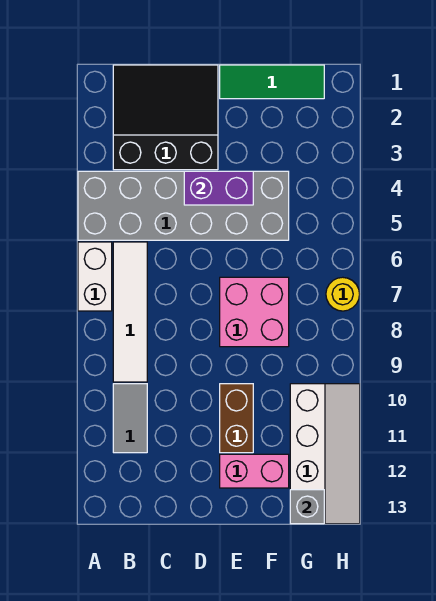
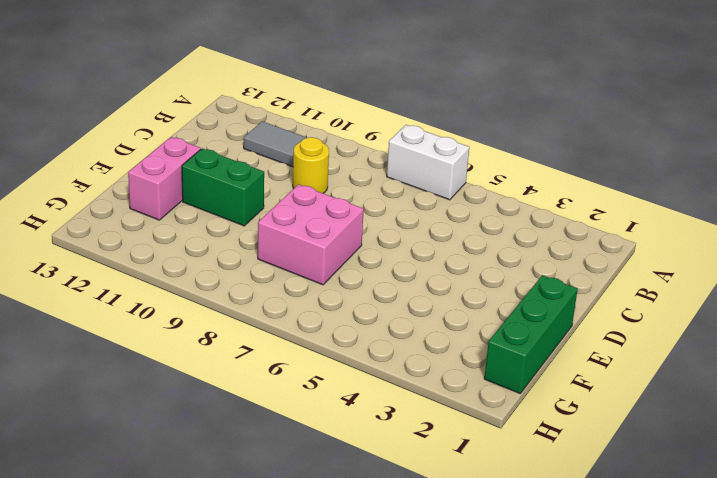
yellow round brick C9 level 1 -> yellow round brick H7 level 1
green brick E1:G1 level 1 -> green tile E1:G1 level 1
green brick E10:E11 level 1 -> brown brick E10:E11 level 1
none -> grey brick A4:F5 level 1
none -> black slope B1:D3 level 1 top 3
none -> white tile B6:B9 level 1

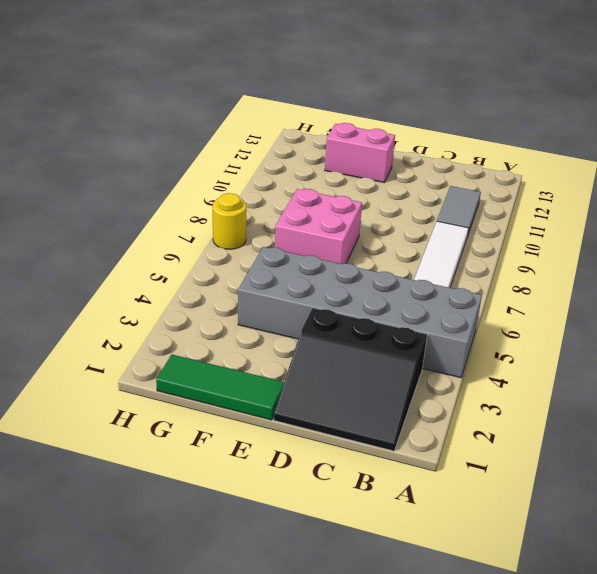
none -> white brick A6:A7 level 1
none -> brown brick E10:E11 level 1
none -> white slope G10:H13 level 1 top G

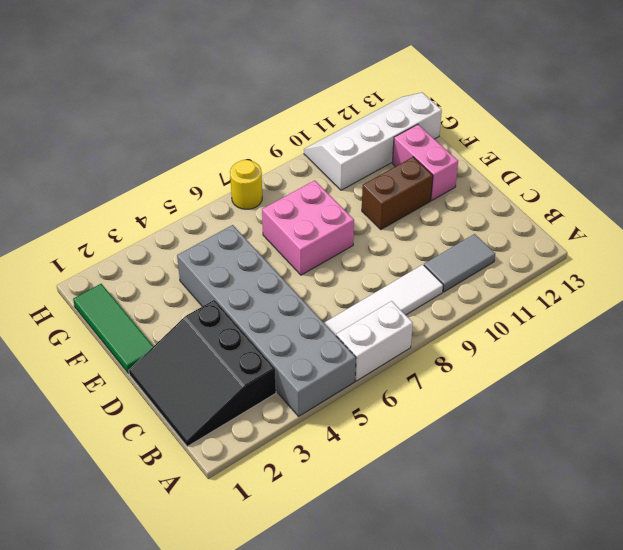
none -> purple brick D4:E4 level 2
none -> grey brick G13 level 2

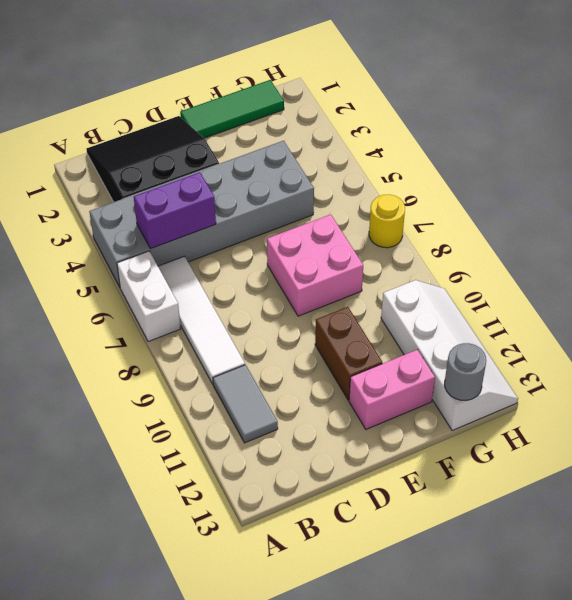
purple brick B5:C5 level 2 -> purple brick D4:E4 level 2
grey round brick G13 level 2 -> grey brick G13 level 2

